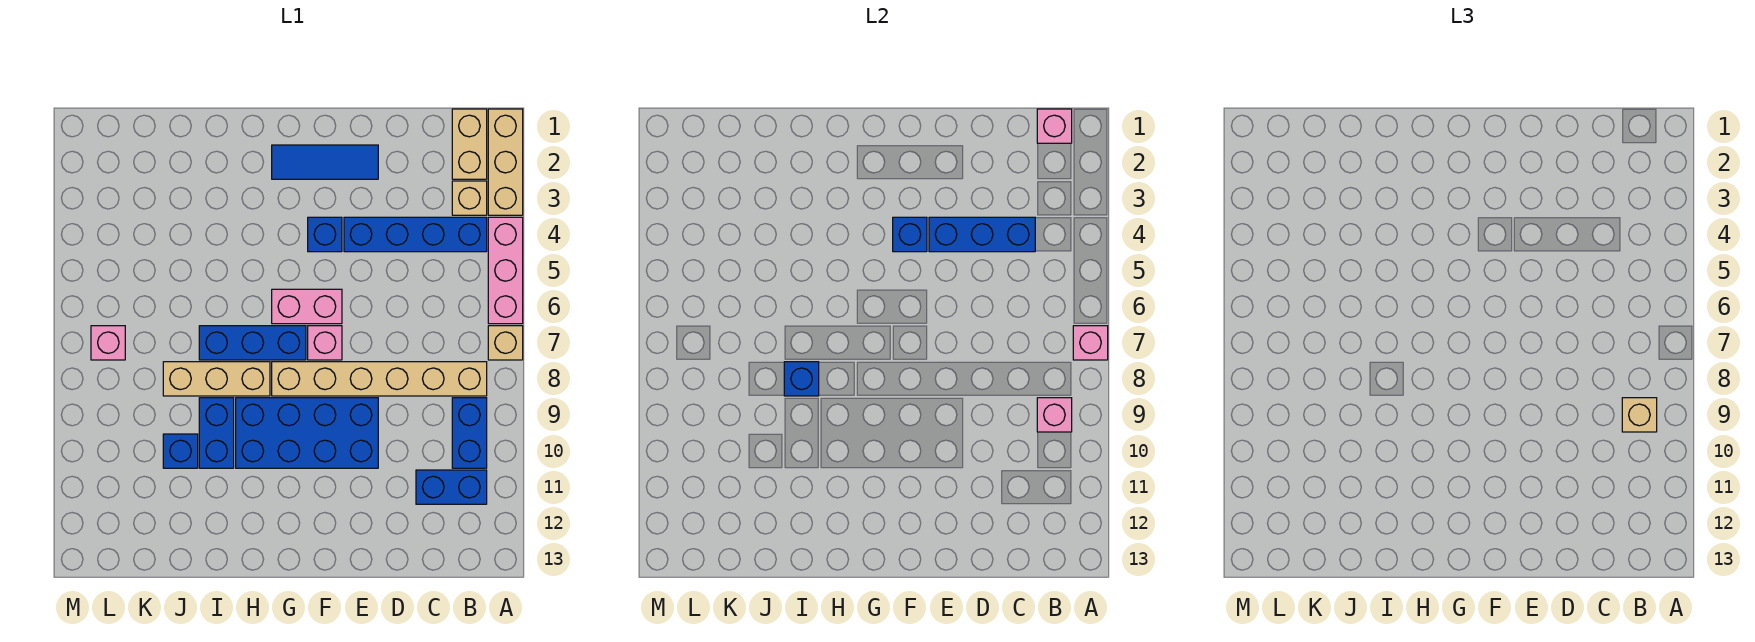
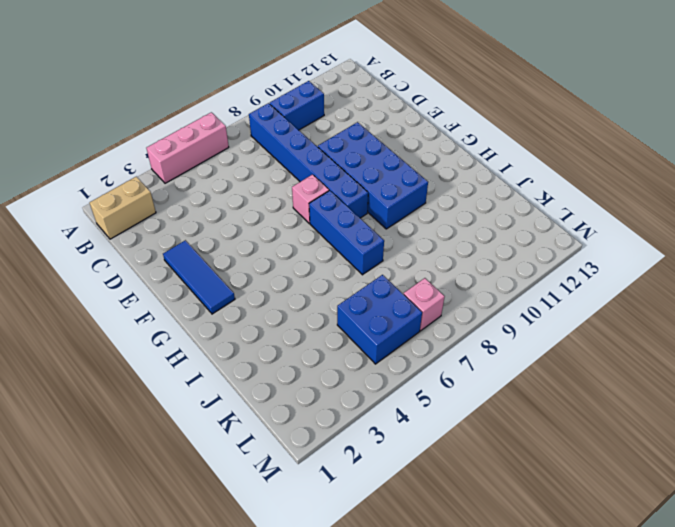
blue brick B8:G8 level 1 -> tan brick B8:G8 level 1
blue brick K5:L6 level 1 -> none
none -> tan brick A1:A3 level 1
none -> tan brick A7 level 1
none -> tan brick B3 level 1

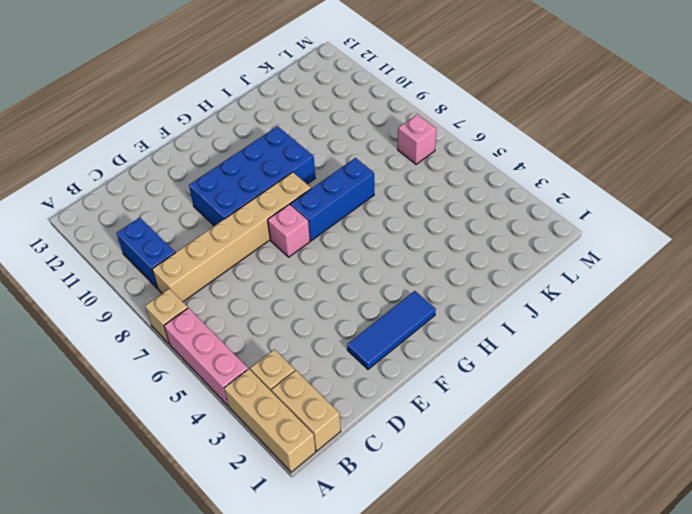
none -> blue brick B4:E4 level 1
none -> blue brick B11:C11 level 1
none -> blue brick F4 level 1

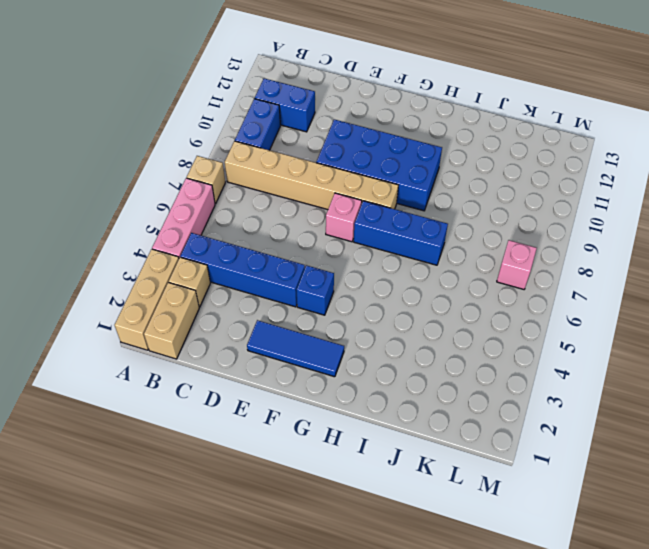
none -> pink brick F6:G6 level 1
none -> tan brick H8:J8 level 1
none -> blue brick I9:I10 level 1

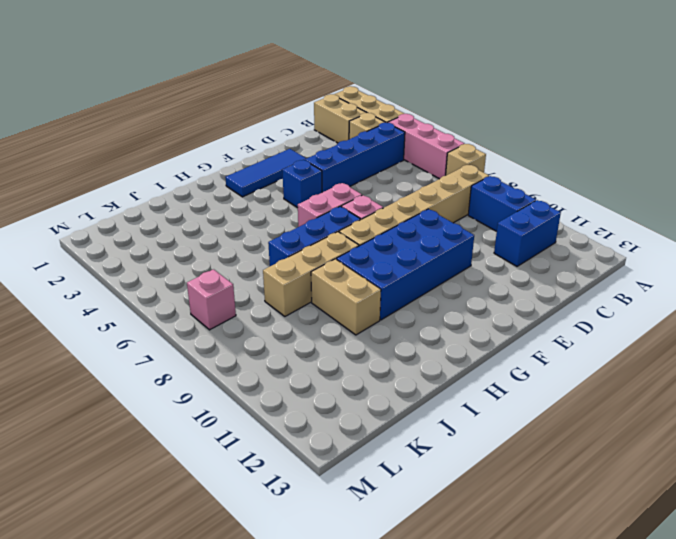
tan brick I9:I10 level 1 -> blue brick I9:I10 level 1
none -> blue brick J10 level 1
none -> pink brick A7 level 2
none -> pink brick B1 level 2

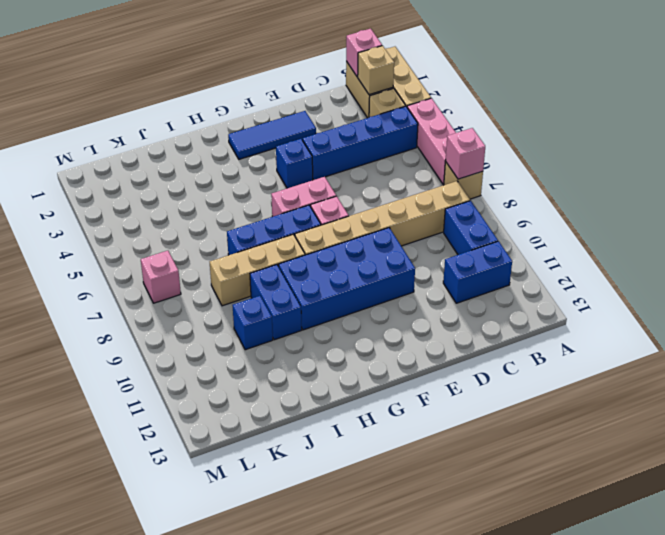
tan brick B2 level 2 -> tan brick B9 level 3
none -> pink brick B9 level 2
none -> blue brick C4:E4 level 2
none -> blue brick F4 level 2

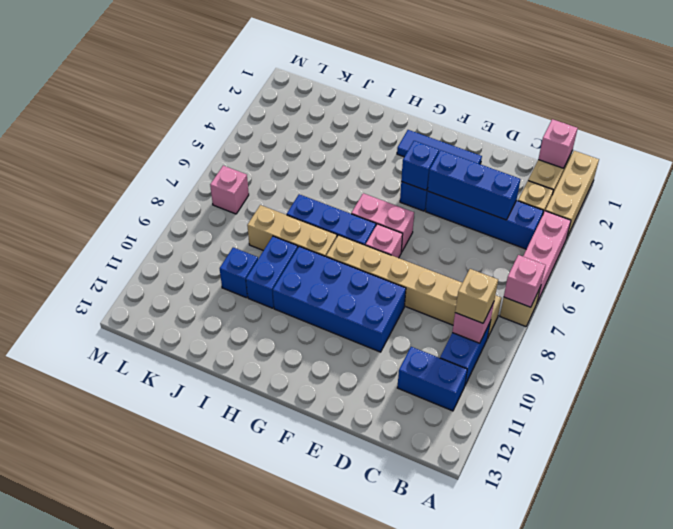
none -> blue brick I8 level 2

